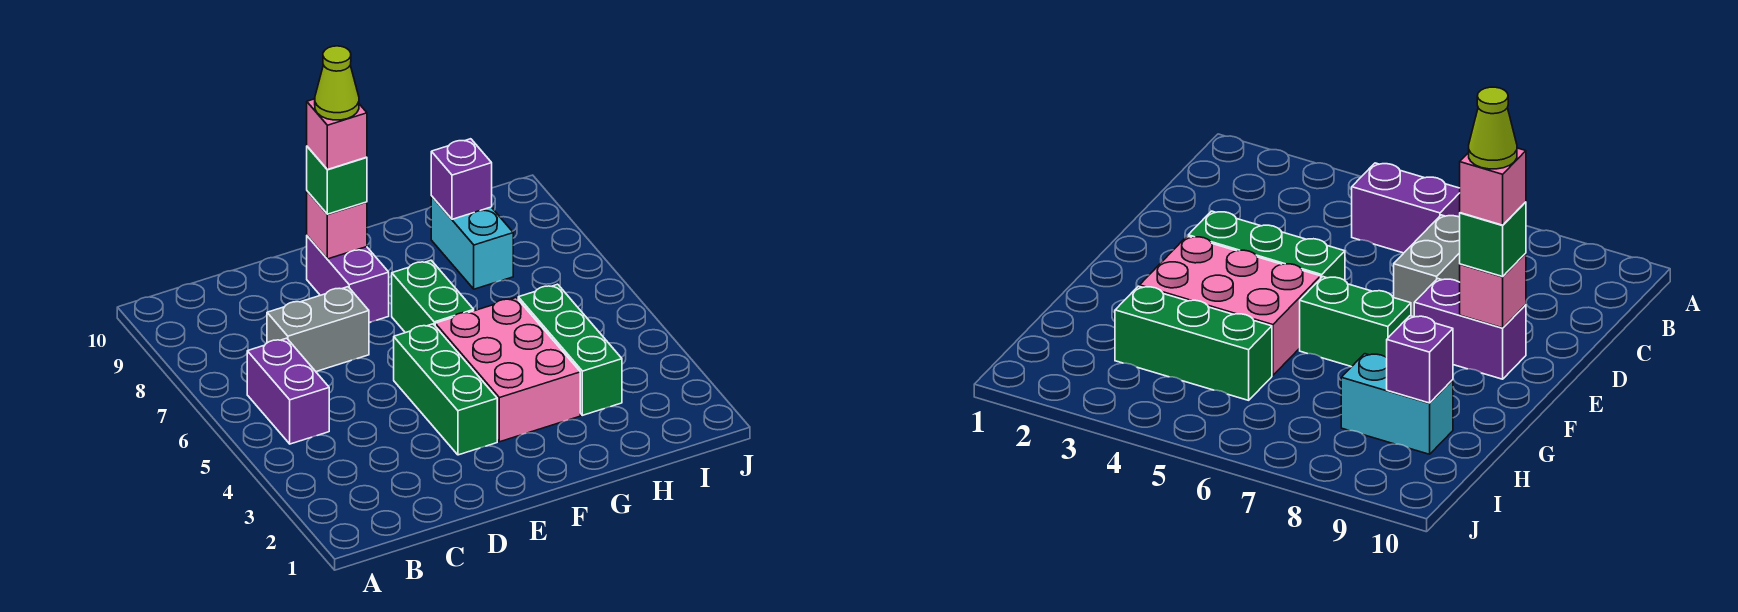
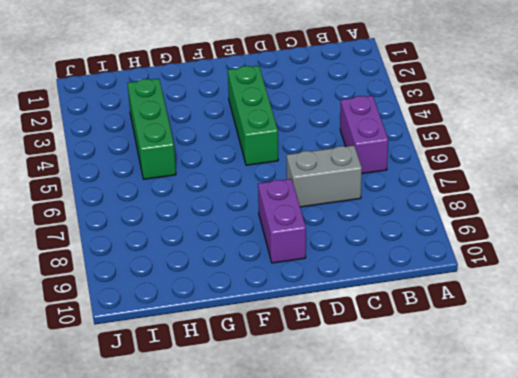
none -> pink brick F3:G5 level 1
none -> green brick F6:F7 level 1
none -> cyan brick H8:H9 level 1

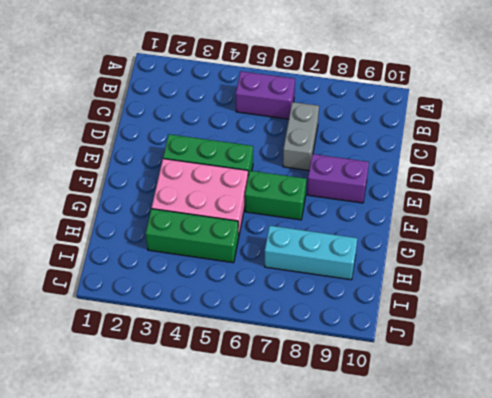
cyan brick H7:H9 level 1 -> cyan brick H8:H9 level 1
none -> pink brick E9 level 2
none -> purple brick H9 level 2
none -> green brick E9 level 3

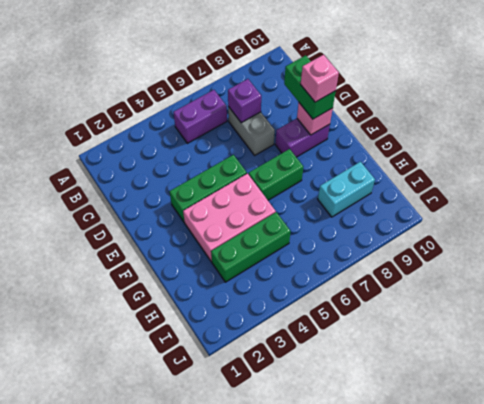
purple brick C7 level 2 -> purple brick H9 level 2
green brick D9:E9 level 3 -> green brick E9 level 3
none -> lime cone E9 level 5

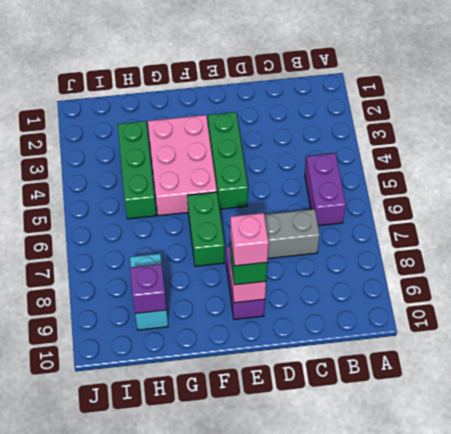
none -> lime cone E9 level 5

